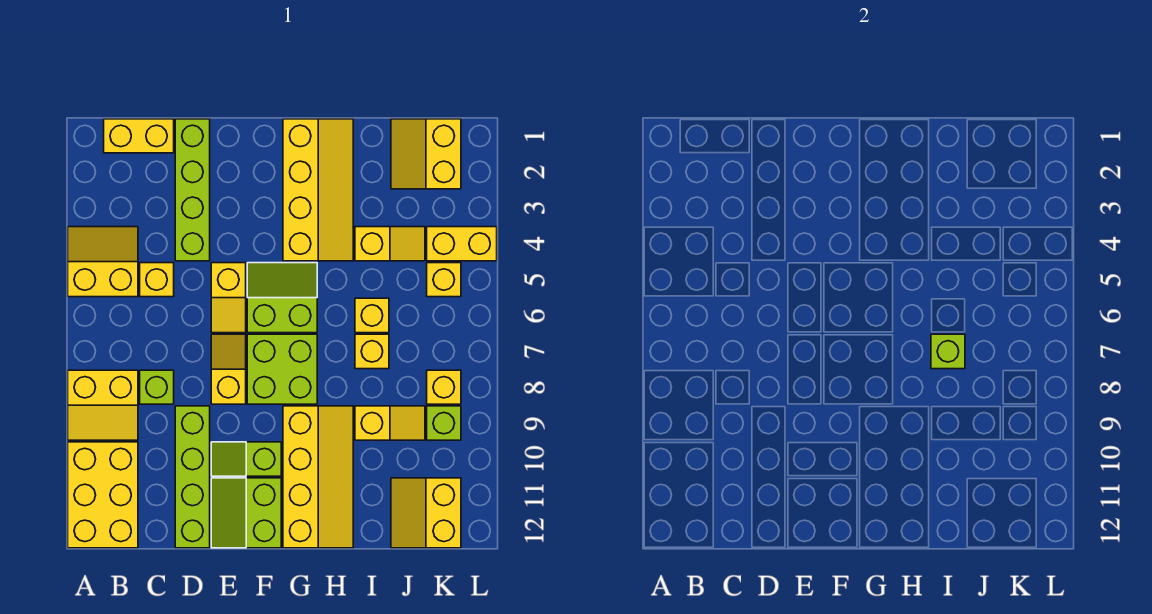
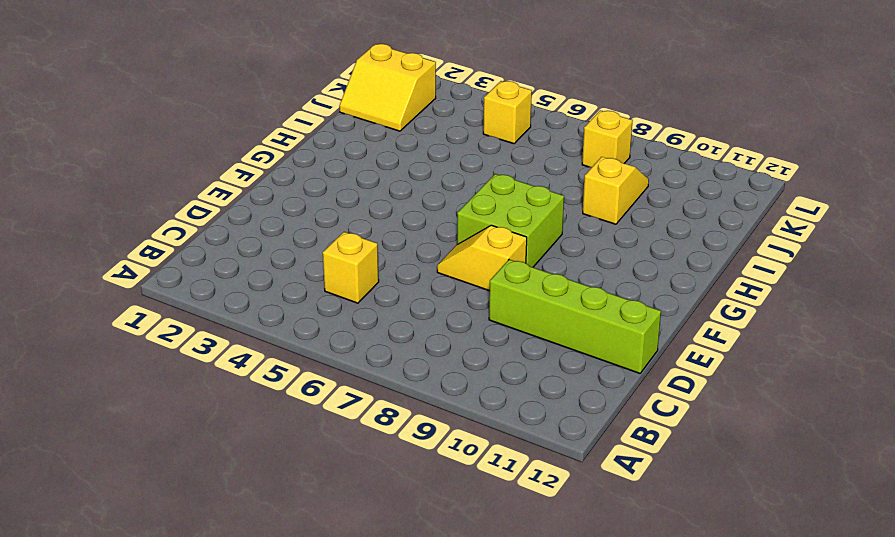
none -> yellow slope A4:B5 level 1 top 5
none -> yellow slope A8:B9 level 1 top 8
none -> yellow brick A10:B12 level 1

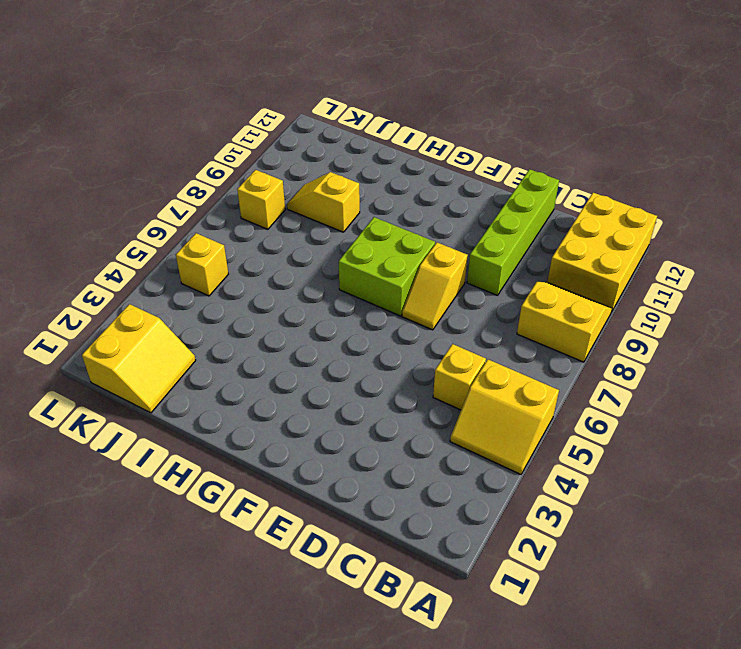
none -> yellow brick B1:C1 level 1
none -> lime brick C8 level 1
none -> lime brick D1:D4 level 1

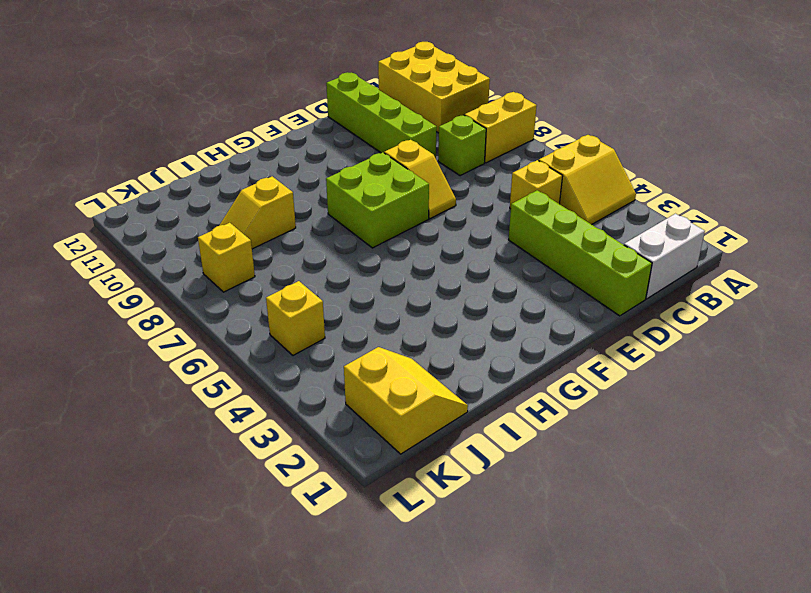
white brick B1:C1 level 1 -> yellow brick B1:C1 level 1
none -> yellow slope E5:E6 level 1 top 5
none -> lime slope E10:F10 level 1 top F
none -> lime slope E11:F12 level 1 top F

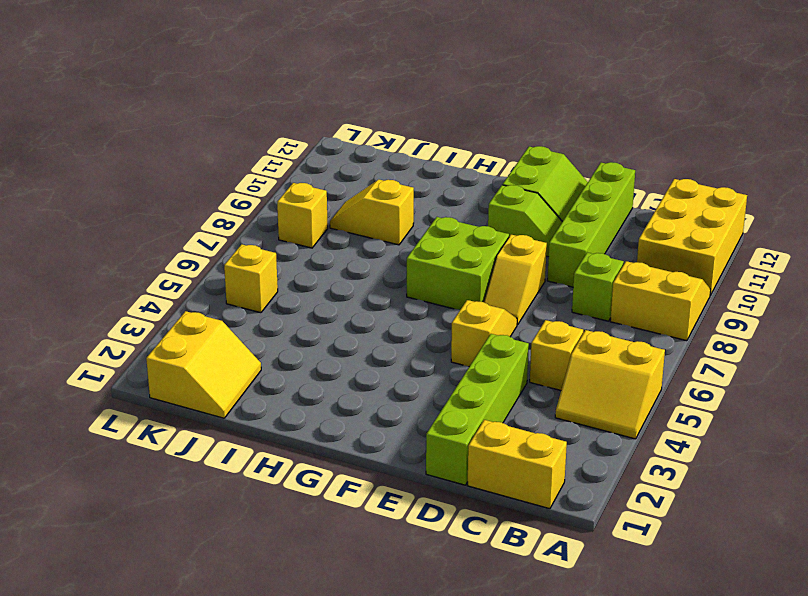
none -> lime slope F5:G6 level 1 top 6
none -> yellow slope G1:H4 level 1 top G
none -> yellow slope G9:H12 level 1 top G

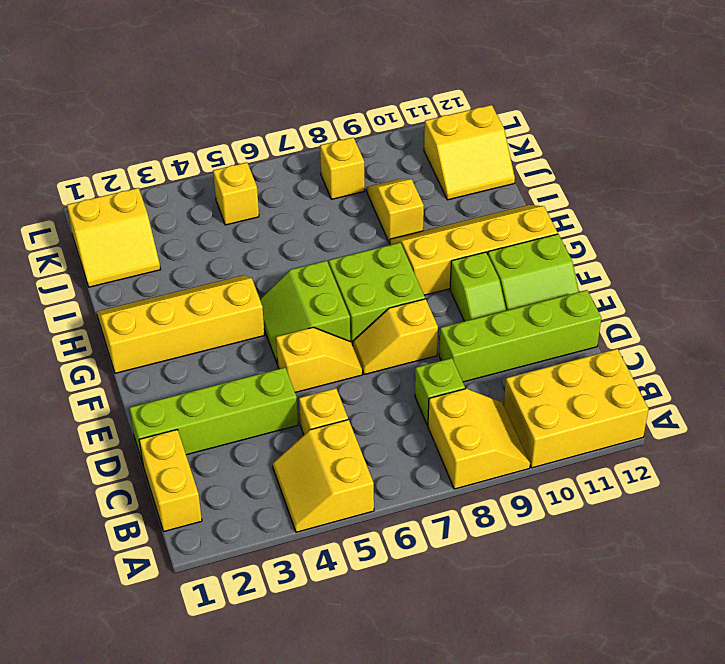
none -> yellow slope I4:J4 level 1 top I
none -> yellow brick I6 level 1
none -> yellow brick I7 level 1

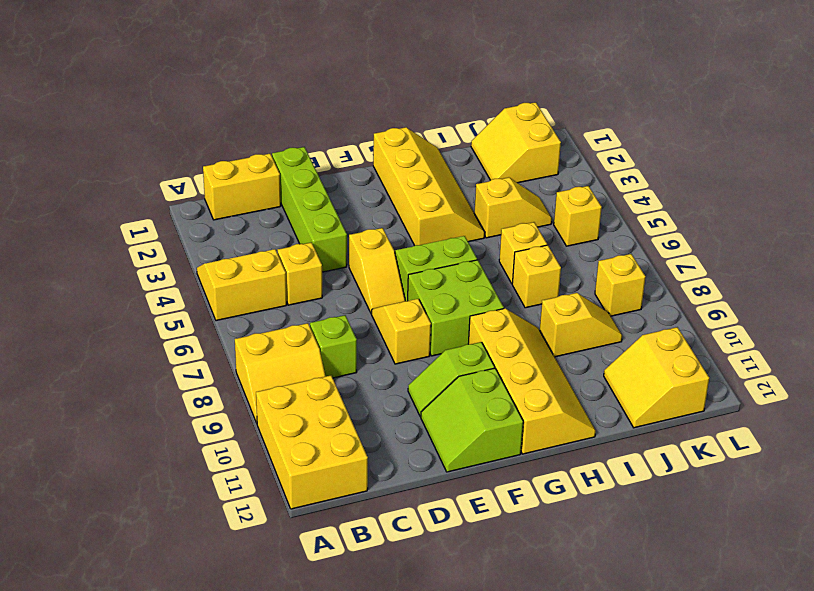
none -> lime brick D9:D12 level 1
none -> yellow brick K4:L4 level 1
none -> lime brick K9 level 1

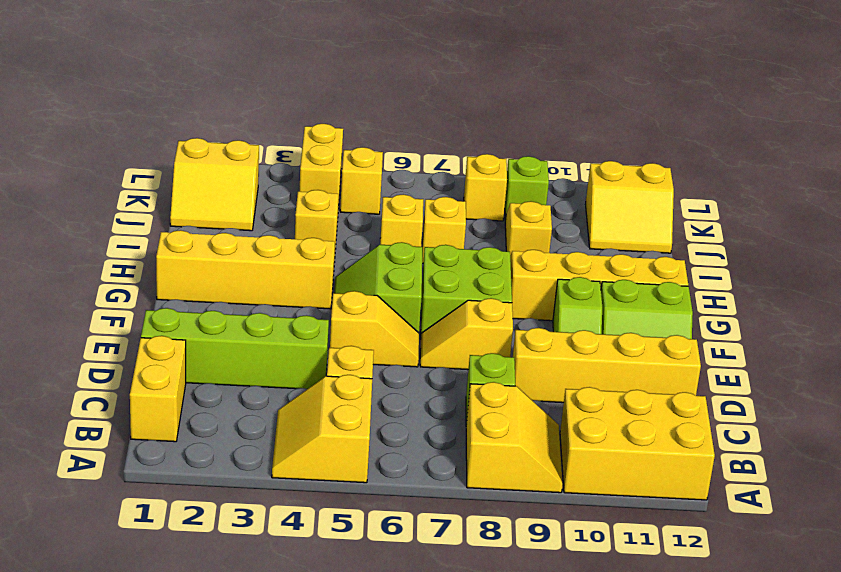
yellow brick D9:D12 level 1 -> lime brick D9:D12 level 1
none -> lime brick I7 level 2

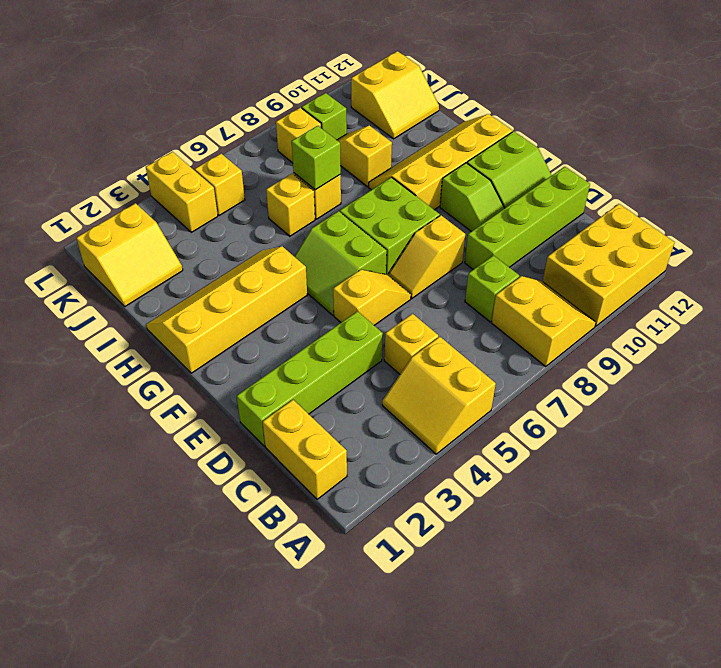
none -> yellow slope I4:J4 level 1 top I

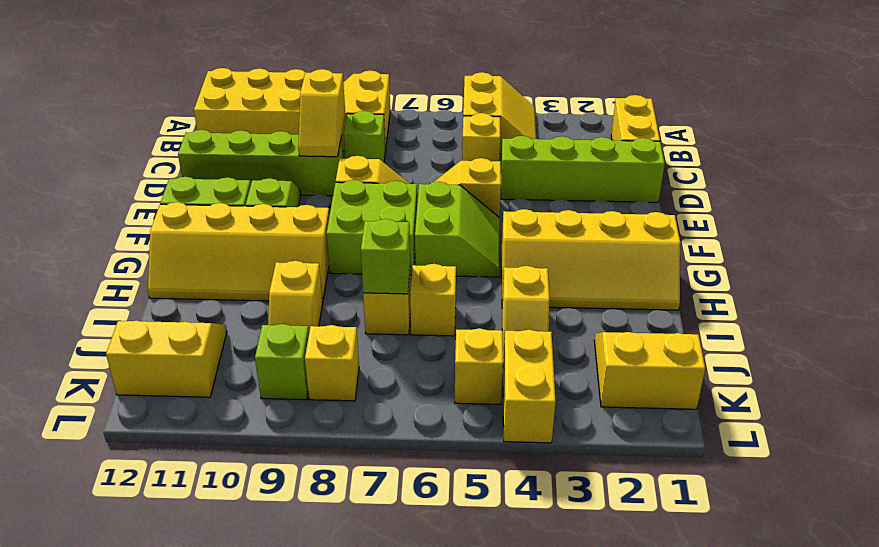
yellow slope C9:D9 level 2 top C -> none

